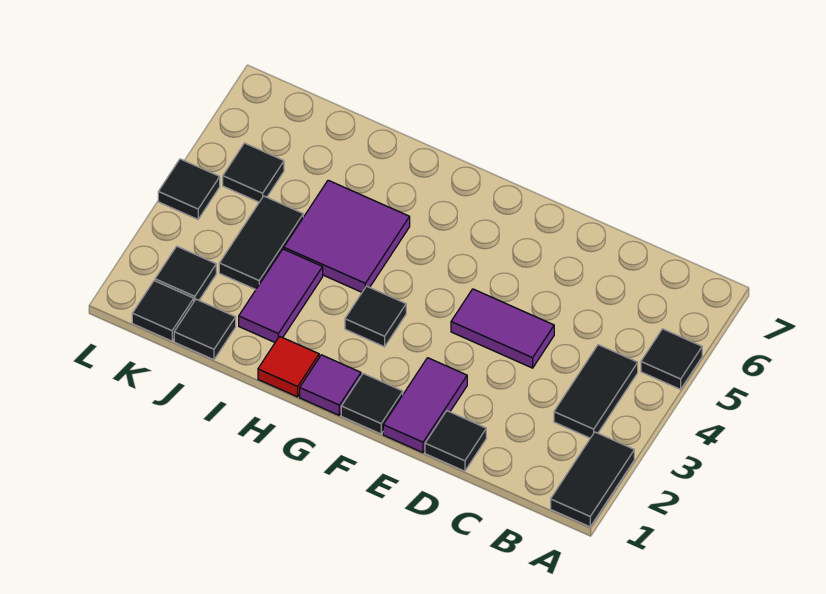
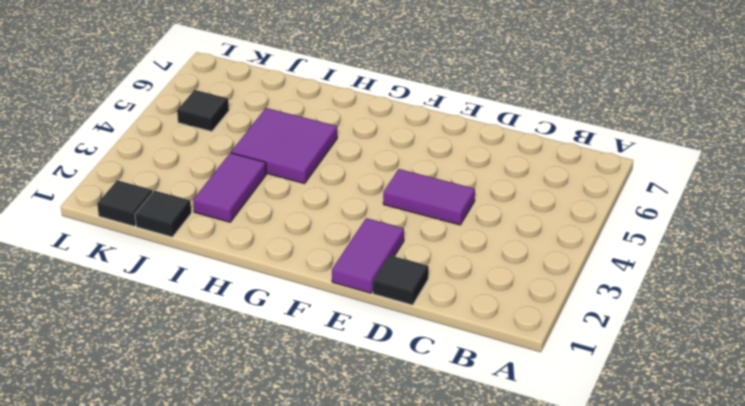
none -> black tile A1:A2 level 1
none -> black tile A5 level 1
none -> black tile B3:B4 level 1

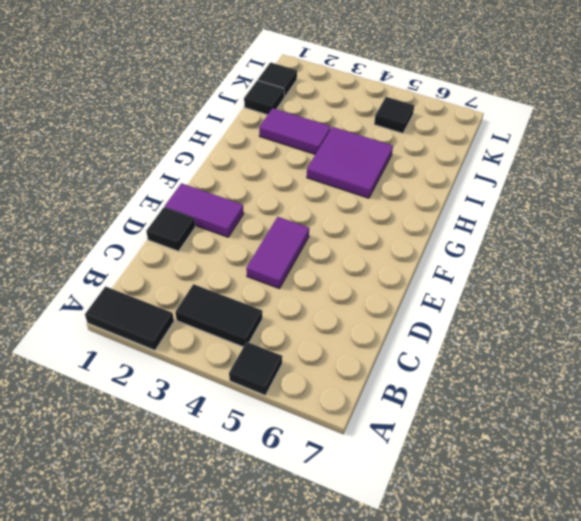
none -> black tile F1 level 1
none -> purple tile G1 level 1
none -> black tile G3 level 1

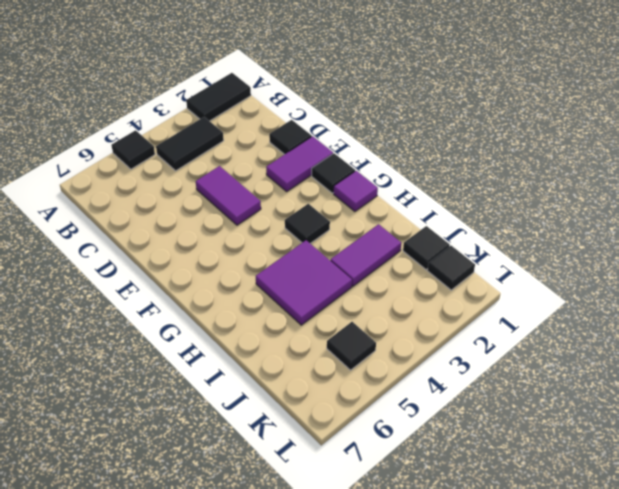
none -> red tile H1 level 1
none -> black tile J3:J4 level 1
none -> black tile K2 level 1

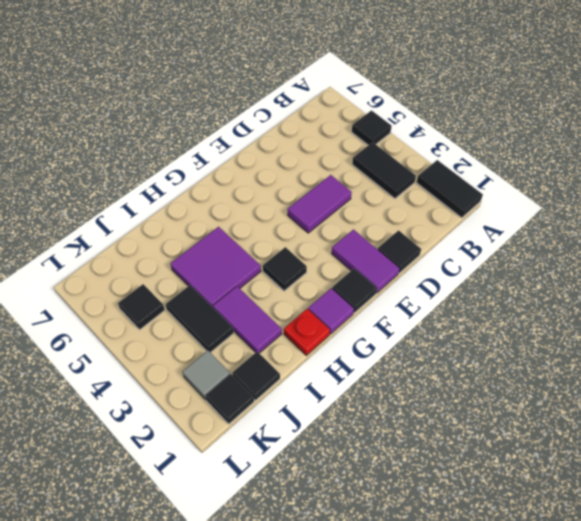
red plate H1 level 1 -> red tile H1 level 1
grey tile K2 level 1 -> black tile K2 level 1
none -> black tile L4 level 1

